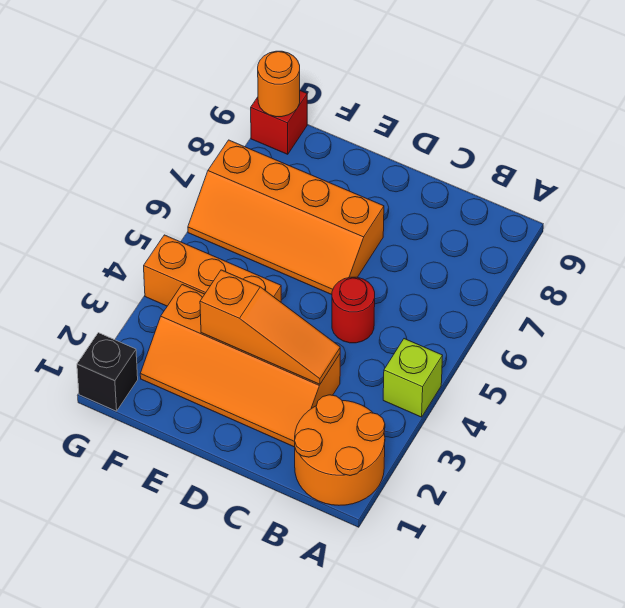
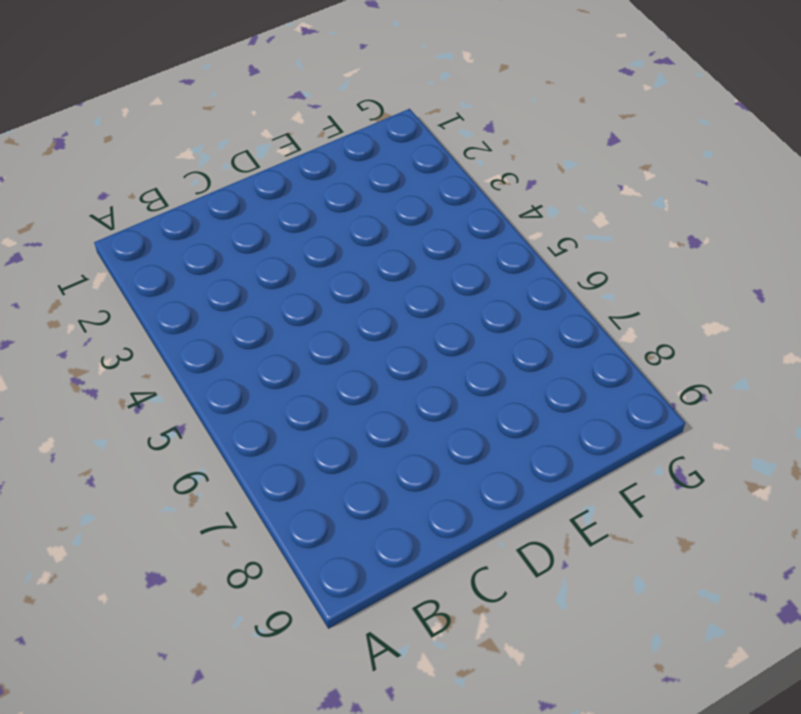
none -> orange round brick A1:B2 level 1
none -> lime brick A4 level 1

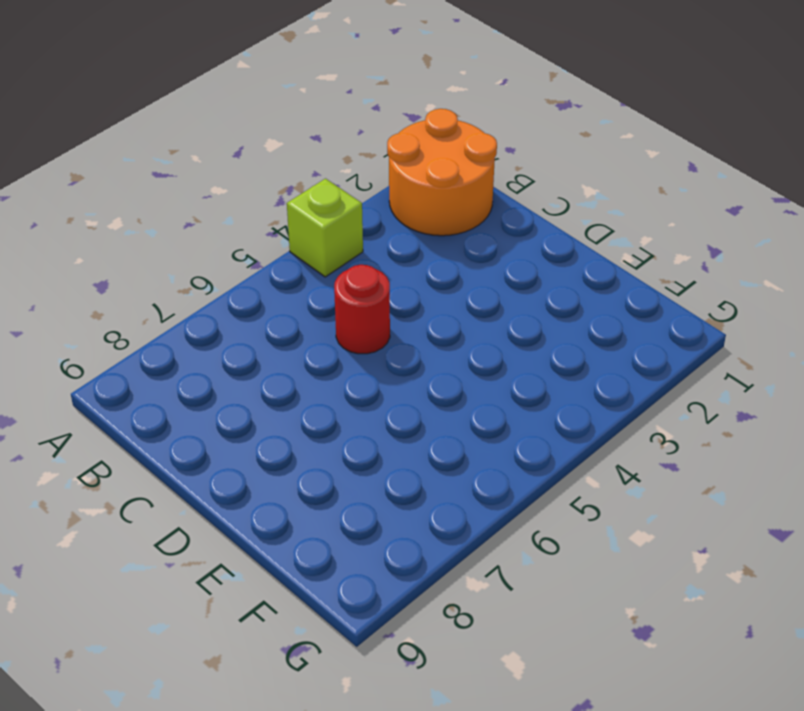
none -> orange slope C2:F3 level 1 top 3
none -> orange slope D6:G7 level 1 top 7

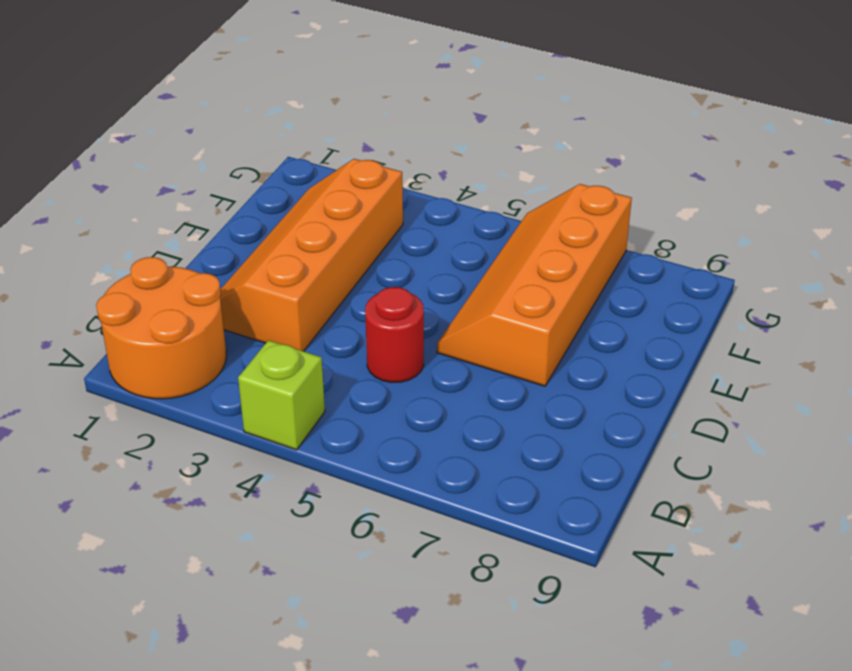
none -> orange brick E4:G4 level 1
none -> black brick G1 level 1

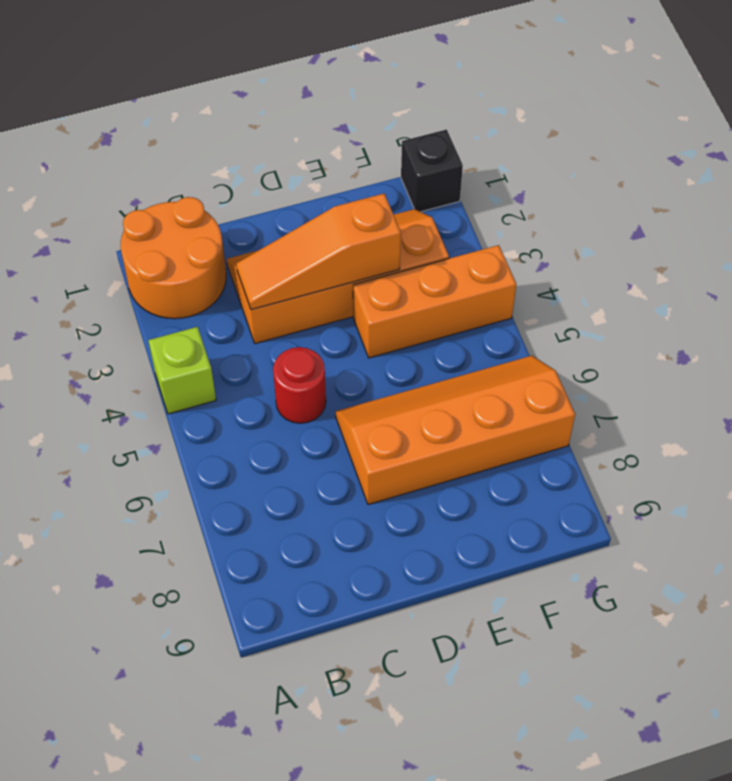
none -> red brick G9 level 1
none -> orange round brick G9 level 2

